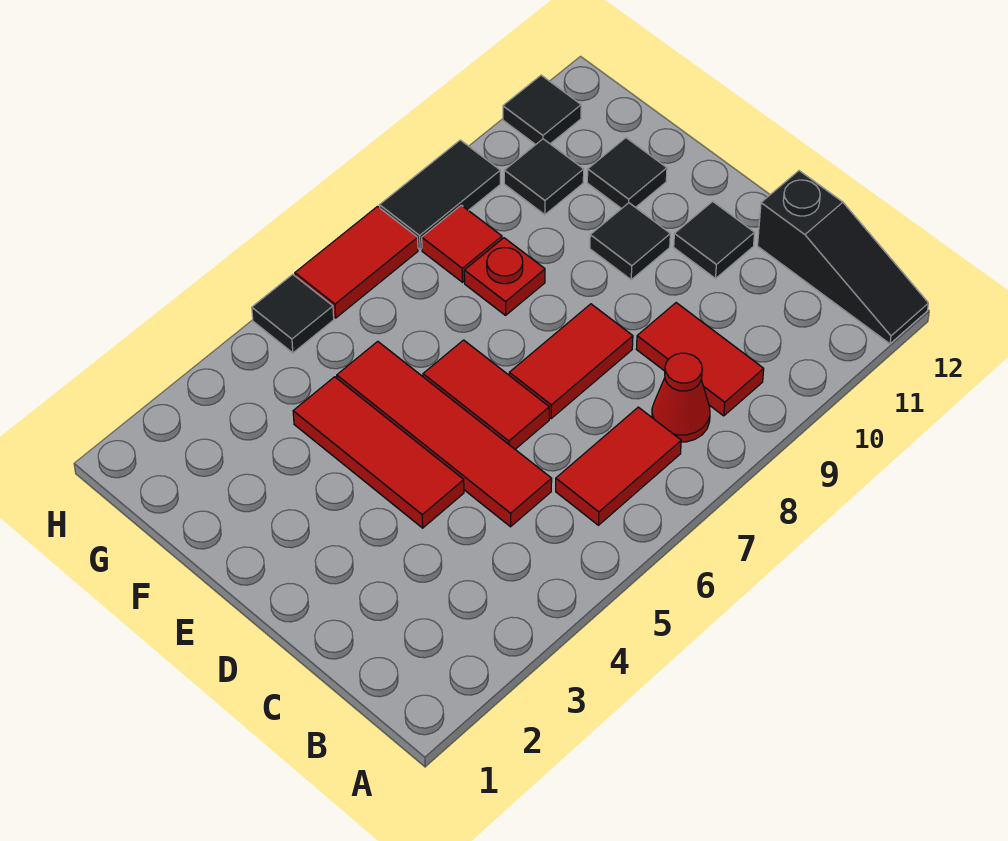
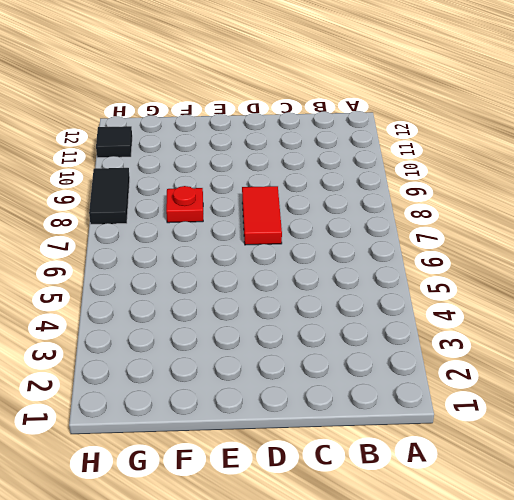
none -> black slope A12:C12 level 1 top C
none -> red tile B6:B7 level 1
none -> red cone B8 level 1

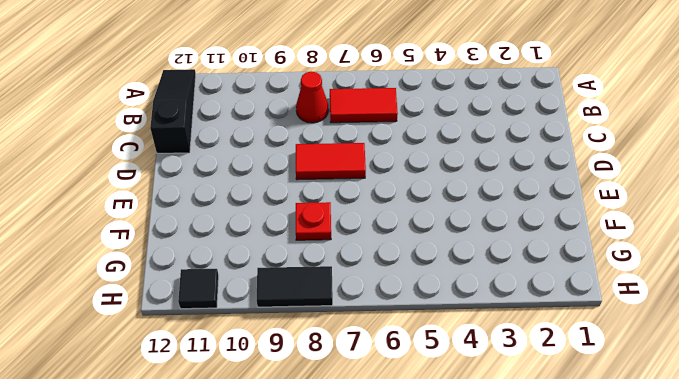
none -> red tile B9:C9 level 1
none -> red tile C5:F5 level 1
none -> red tile D4:F4 level 1

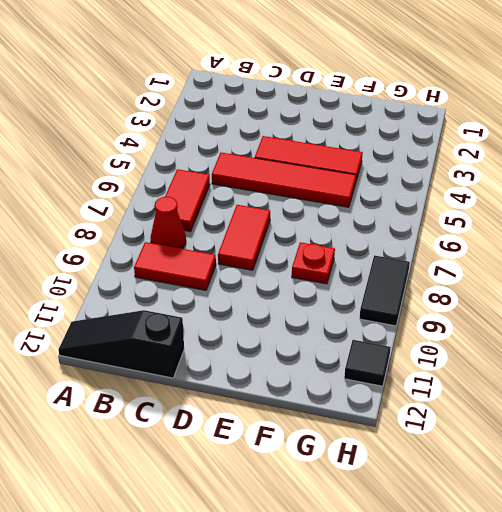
none -> red tile D6:E6 level 1
none -> black tile D11 level 1
none -> black tile E10 level 1

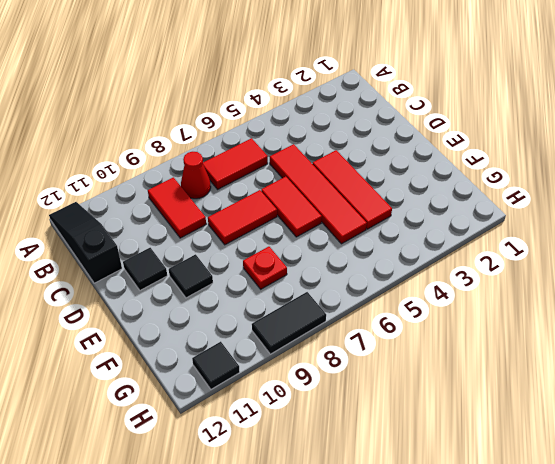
none -> black tile F11 level 1
none -> red tile G8 level 1
none -> black tile G10 level 1

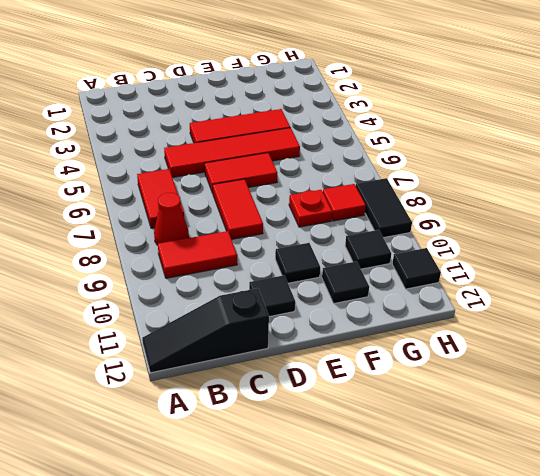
none -> black tile H5 level 1
none -> red tile H6:H7 level 1

